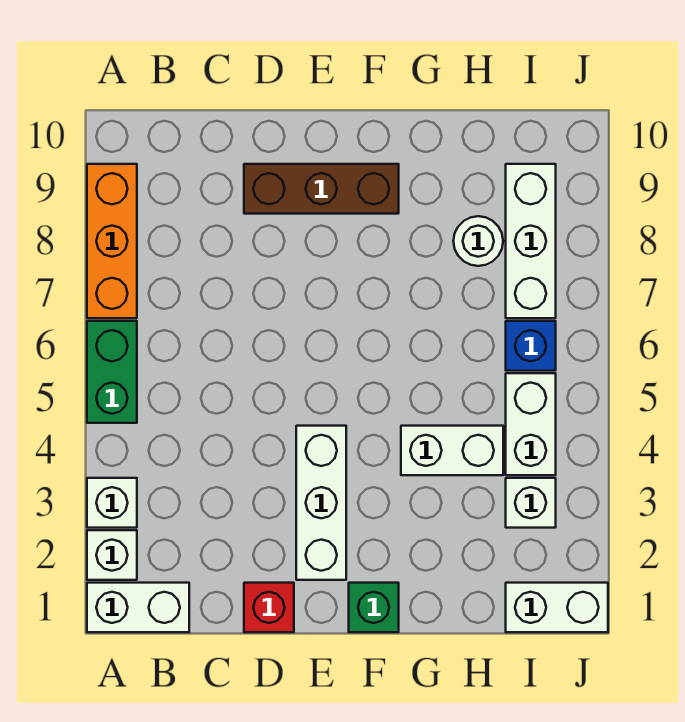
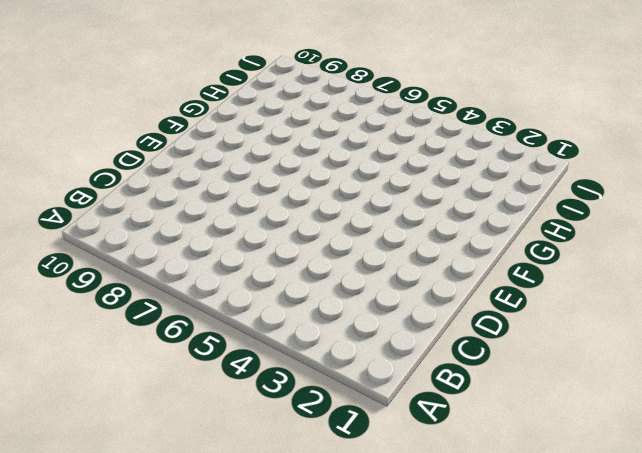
none -> white brick A1:B1 level 1
none -> white brick A2 level 1
none -> white brick A3 level 1

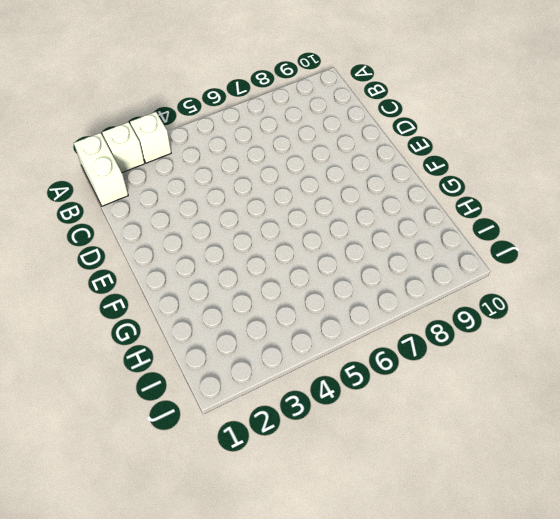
none -> green brick A5:A6 level 1
none -> orange brick A7:A9 level 1
none -> red brick D1 level 1

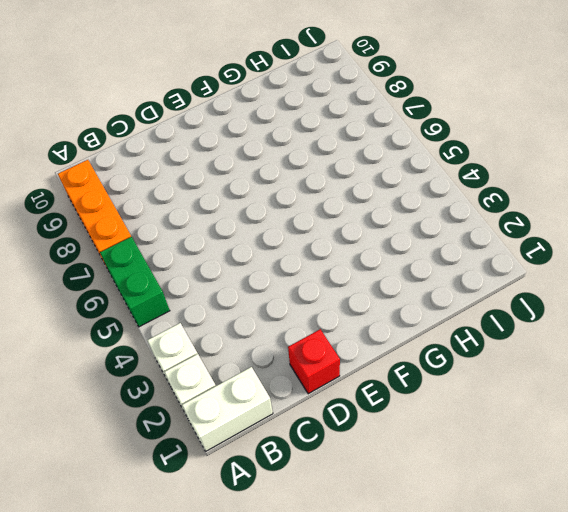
none -> brown brick D9:F9 level 1
none -> white brick E2:E4 level 1
none -> green brick F1 level 1

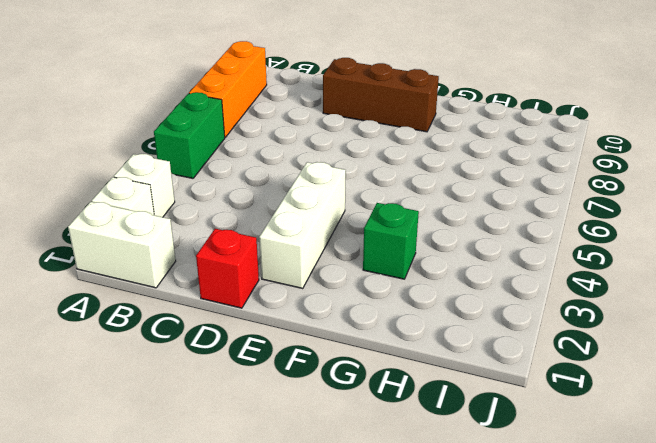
green brick G3 level 1 -> green brick F1 level 1
none -> white brick G4:H4 level 1
none -> white round brick H8 level 1
none -> white brick I1:J1 level 1

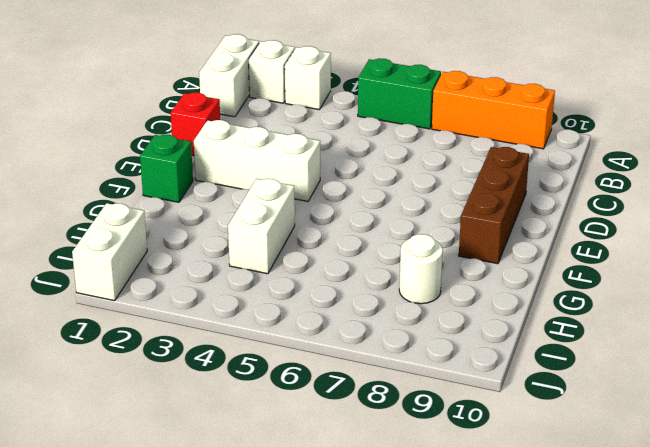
none -> white brick I3 level 1
none -> white brick I4:I5 level 1
none -> blue brick I6 level 1

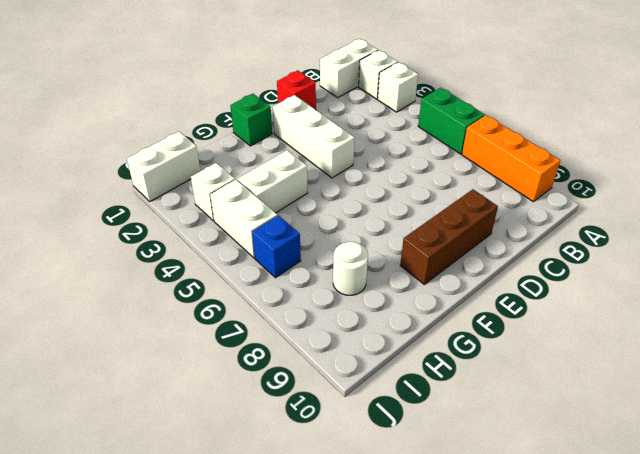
none -> white brick I7:I9 level 1

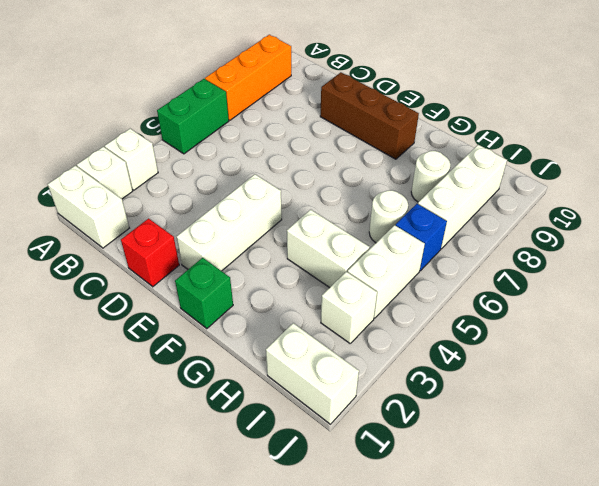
white round brick H6 level 1 -> none

